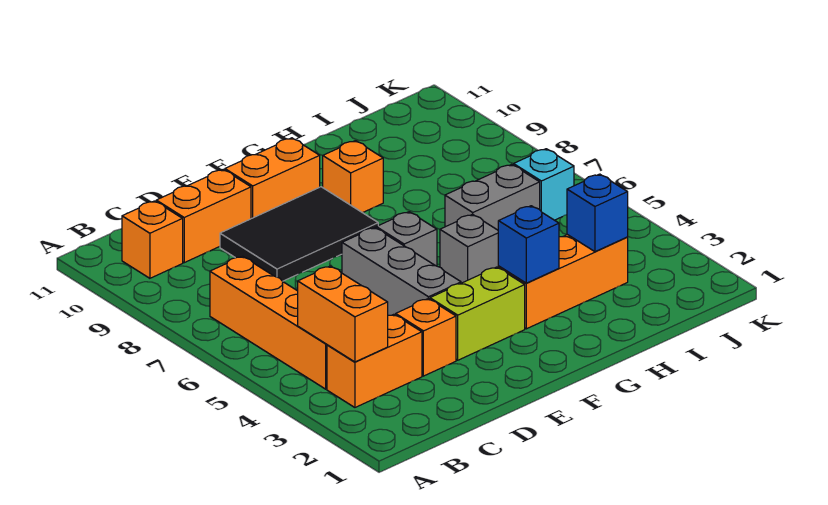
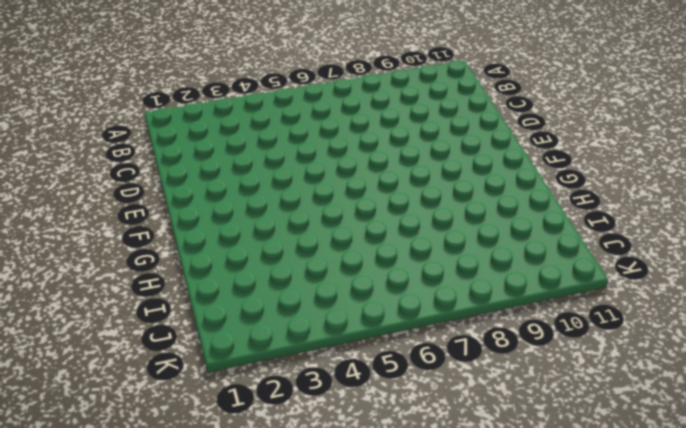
none -> orange brick B3:C3 level 1
none -> orange brick B4:B7 level 1
none -> orange brick B10 level 1

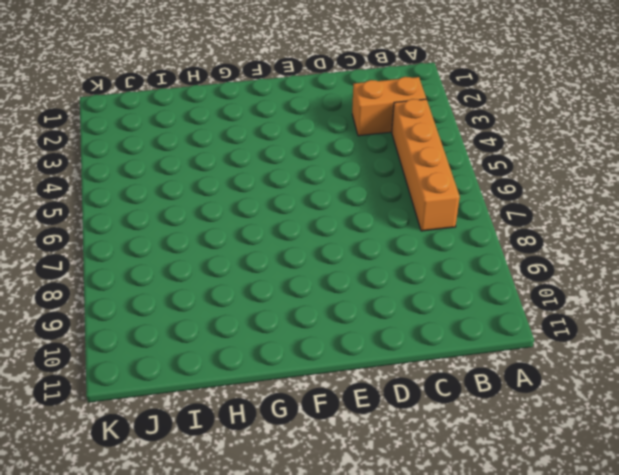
none -> orange brick B10 level 1
none -> orange brick C10:D10 level 1
none -> orange brick D3 level 1

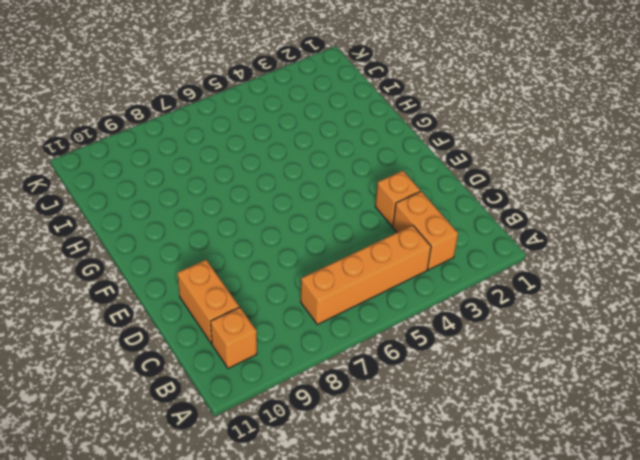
none -> black tile D8:F9 level 1
none -> lime brick E3:F3 level 1
none -> grey brick E4:E6 level 1

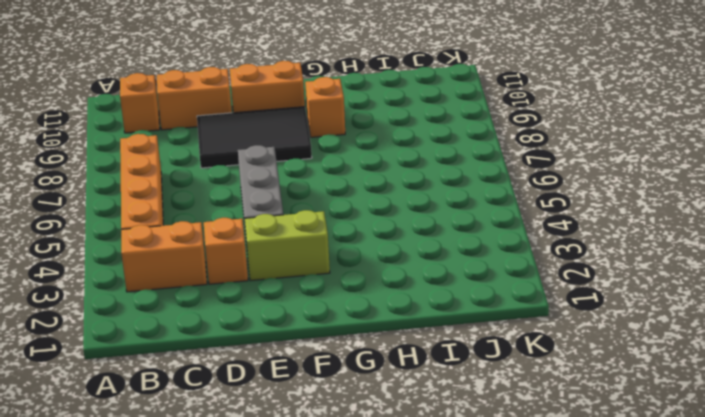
none -> grey brick F6 level 1
none -> orange brick G3:I3 level 1
none -> grey brick G5 level 1

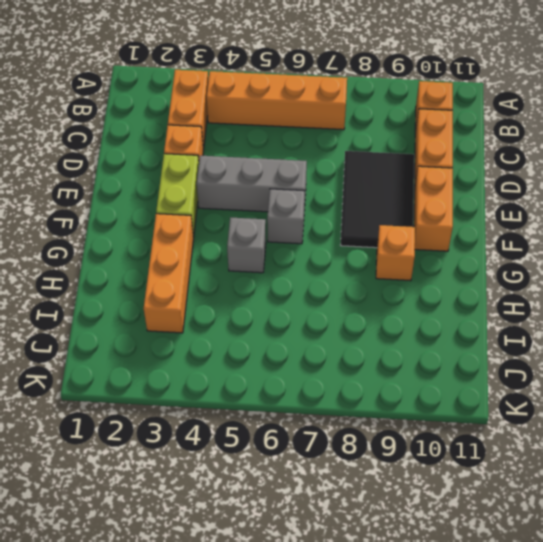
none -> grey brick H6:I6 level 1
none -> cyan brick J6 level 1
none -> orange brick B3:B4 level 2

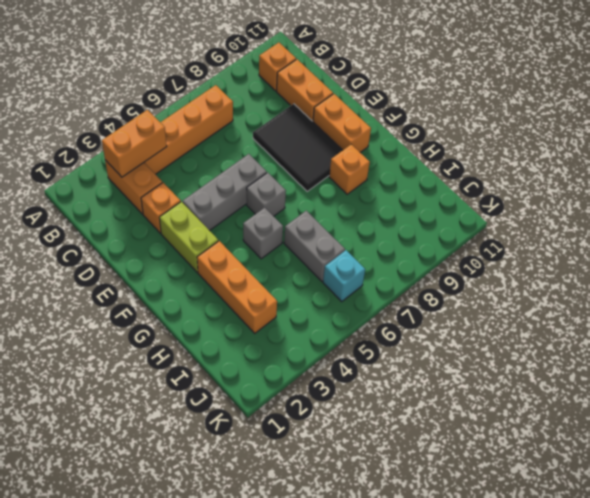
none -> blue brick G3 level 2
none -> blue brick I3 level 2

